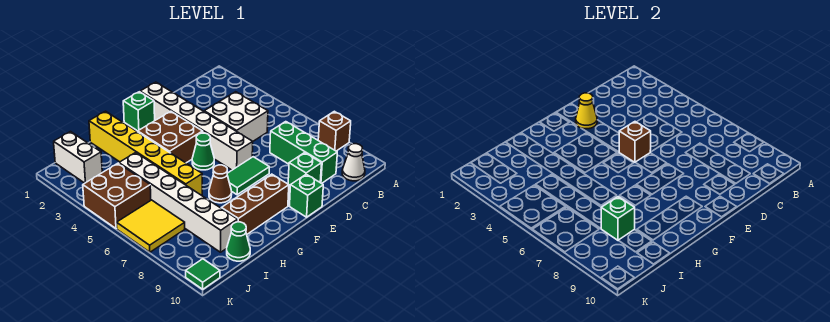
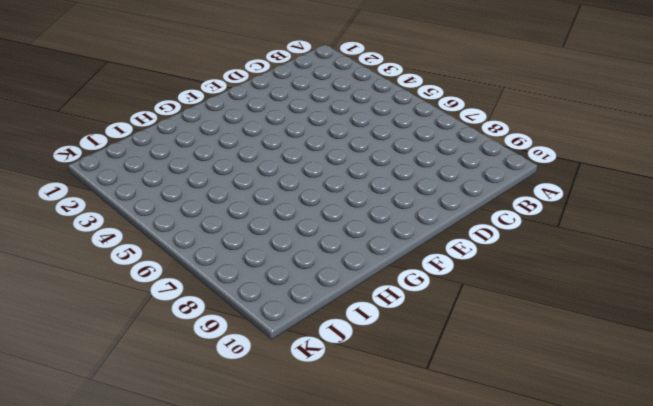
none -> brown brick A8 level 1
none -> white cone B10 level 1
none -> white brick C4:D5 level 1

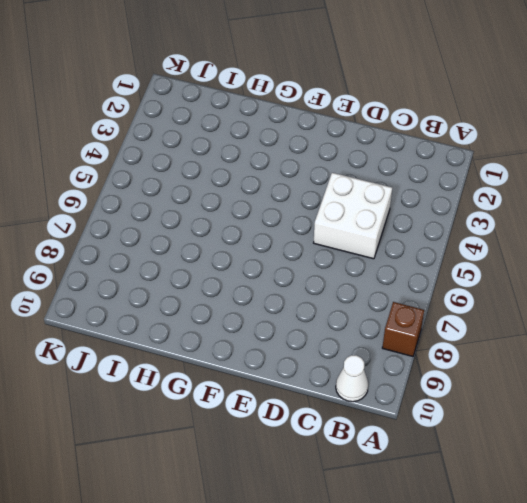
none -> green brick C7:C9 level 1
none -> green brick D9 level 1
none -> white brick E1:E6 level 1

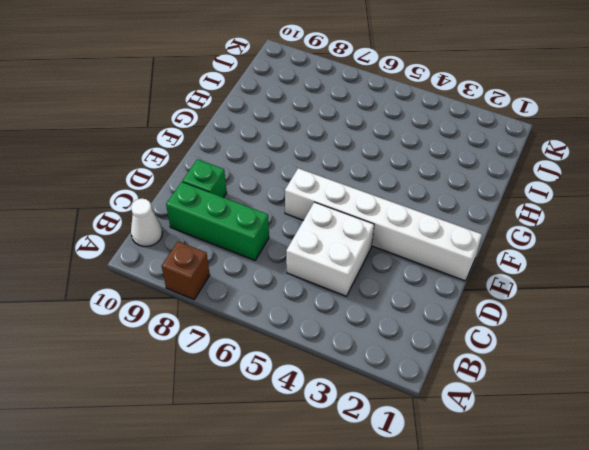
none -> green tile E7:F7 level 1
none -> green brick E10 level 1
none -> green brick F1 level 1

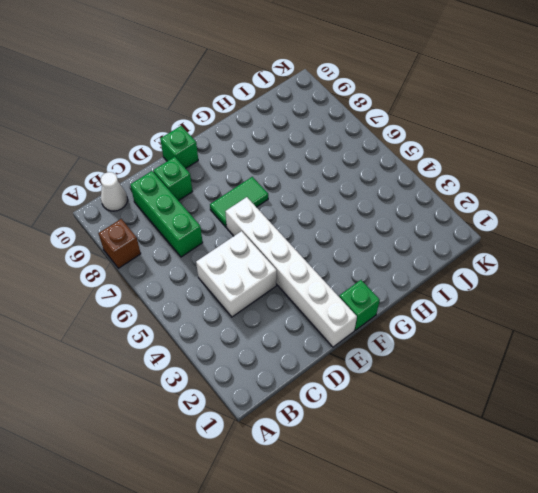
none -> brown brick F3:G4 level 1
none -> green cone F5 level 1
none -> brown brick F9:H9 level 1

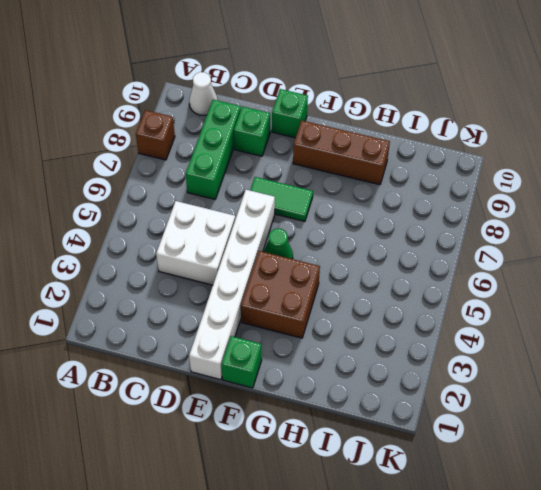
none -> brown cone G7 level 1
none -> yellow brick H1:H6 level 1
none -> white brick I4:I9 level 1

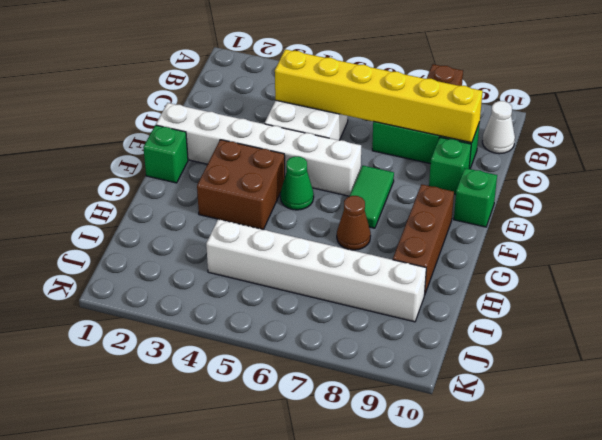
yellow brick C4:C9 level 2 -> yellow brick H1:H6 level 1
none -> green cone I10 level 1
none -> white brick J1:J2 level 1
none -> brown brick J4:K5 level 1

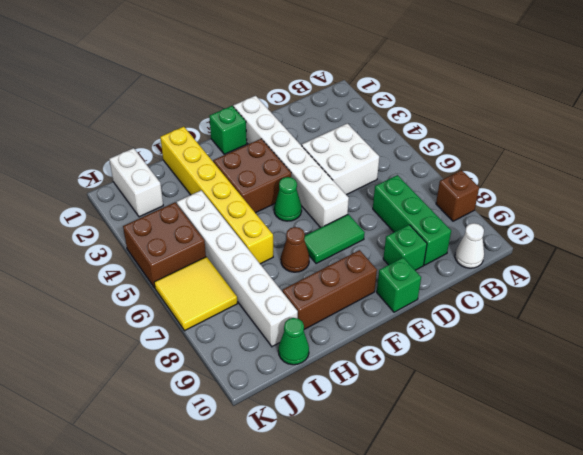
none -> green tile K10 level 1
none -> yellow cone E2 level 2
none -> brown brick E5 level 2

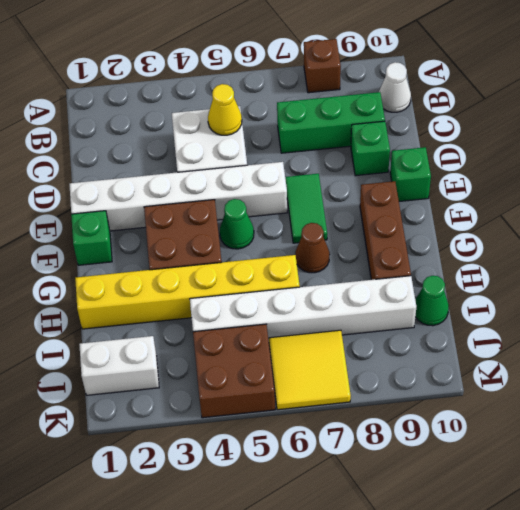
yellow cone C5 level 2 -> yellow cone E2 level 2
none -> green tile K10 level 1
none -> brown brick E5 level 2
none -> green brick I8 level 2

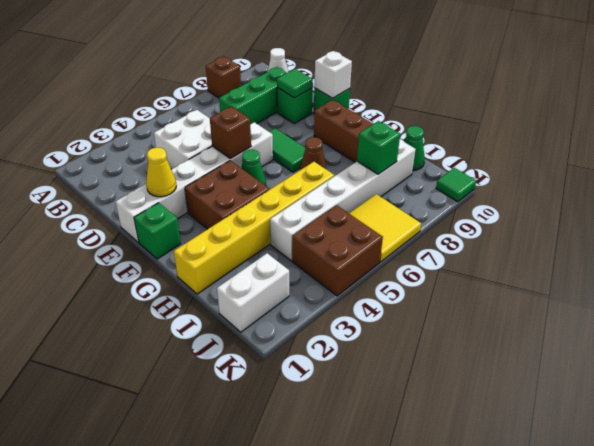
green tile D9 level 2 -> none
white brick E10 level 2 -> none

